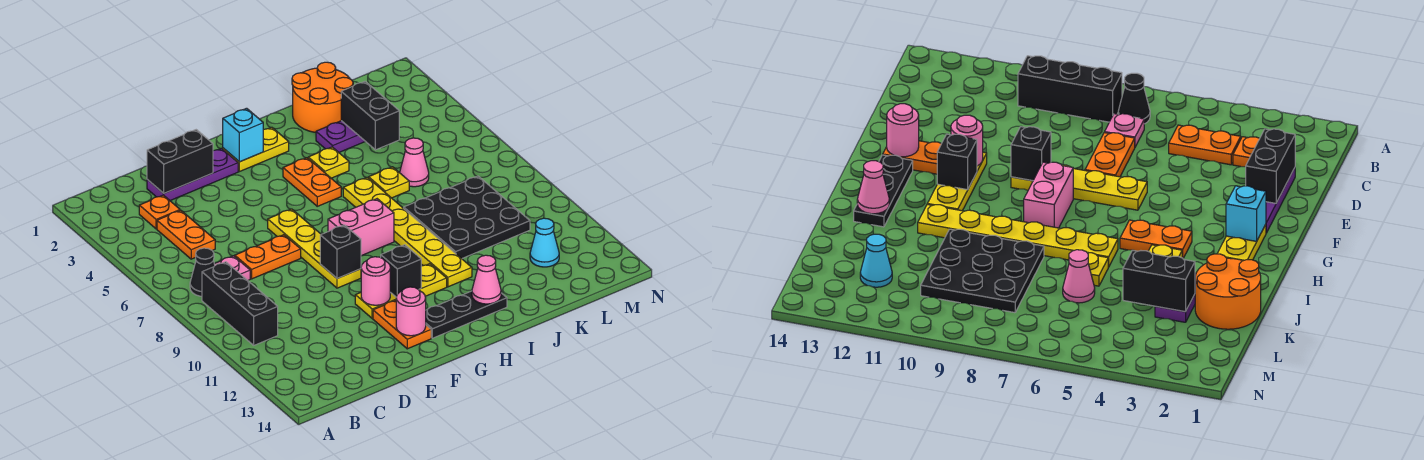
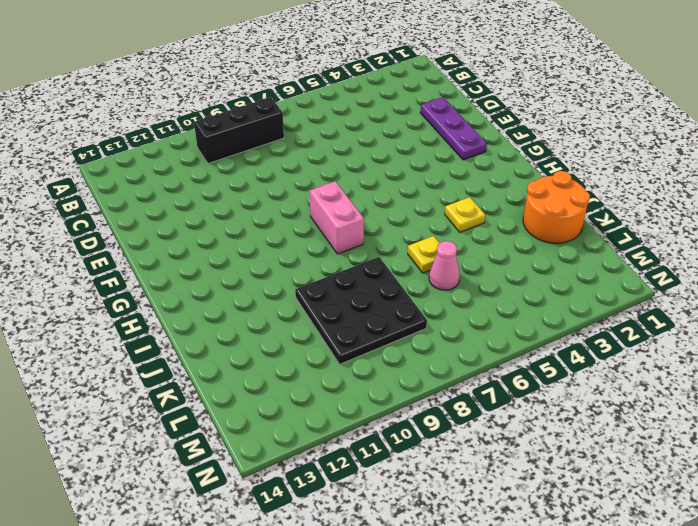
none -> black cone B7 level 1
none -> orange plate C3 level 1
none -> orange plate C4:C5 level 1
none -> pink plate C7 level 1

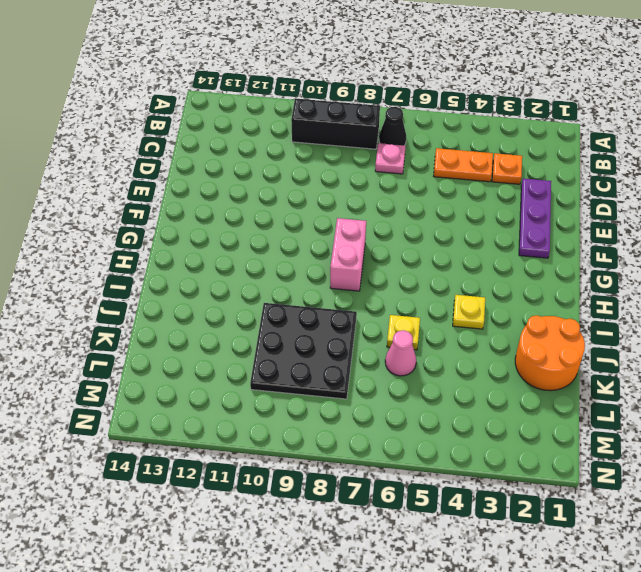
none -> orange plate D7:E7 level 1
none -> yellow plate F6:F9 level 1
none -> yellow plate F11:H11 level 1
none -> orange plate F12:F13 level 1

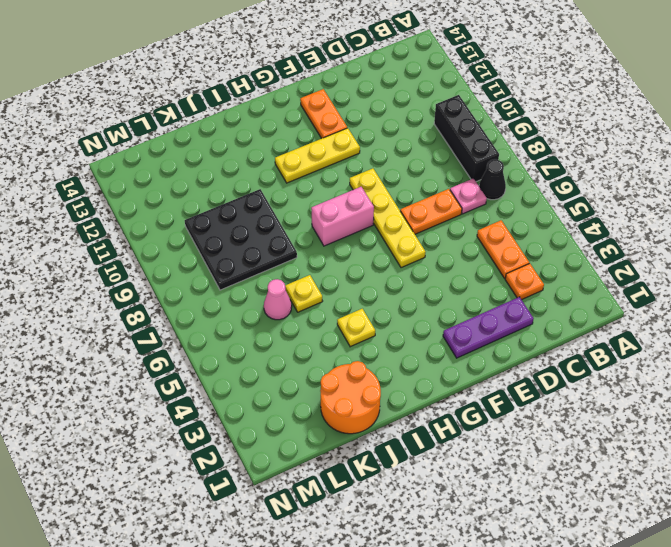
none -> yellow plate G2:H2 level 1
none -> black plate G13:I13 level 1
none -> orange plate H4:H5 level 1
none -> yellow plate I6:I11 level 1

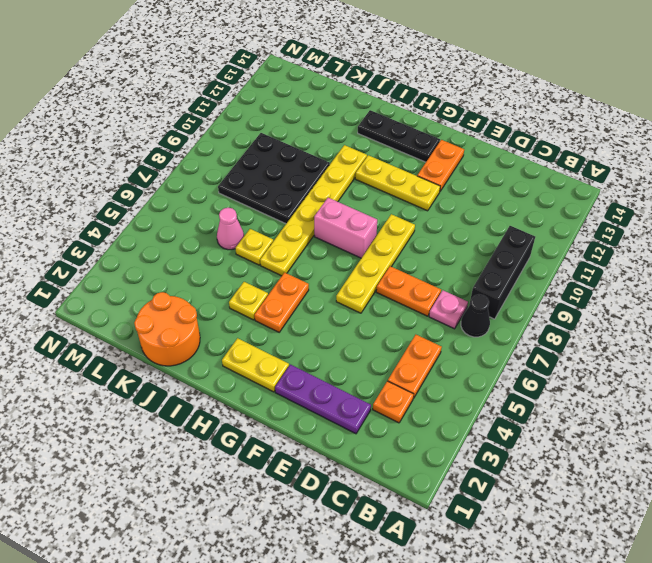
none -> purple plate J3:K3 level 1
none -> cyan cone L12 level 1
none -> black brick D2:E2 level 2
none -> black brick F9 level 2

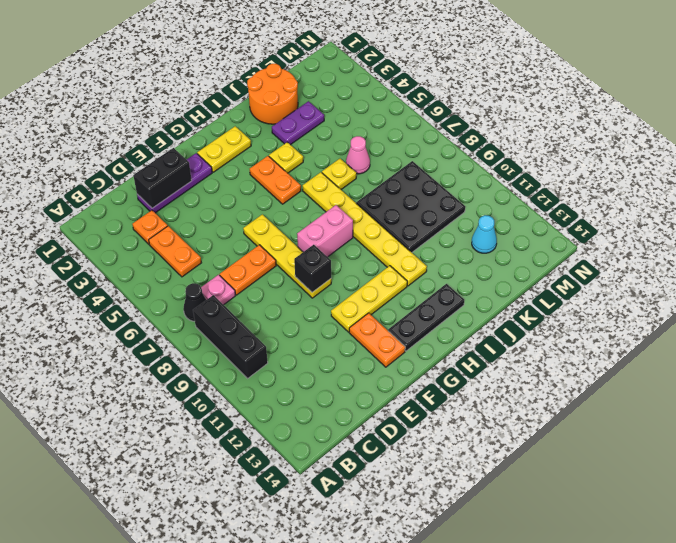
none -> pink round brick F11 level 2
none -> pink round brick F13 level 2
none -> cyan brick G2 level 2
none -> black brick G11 level 2

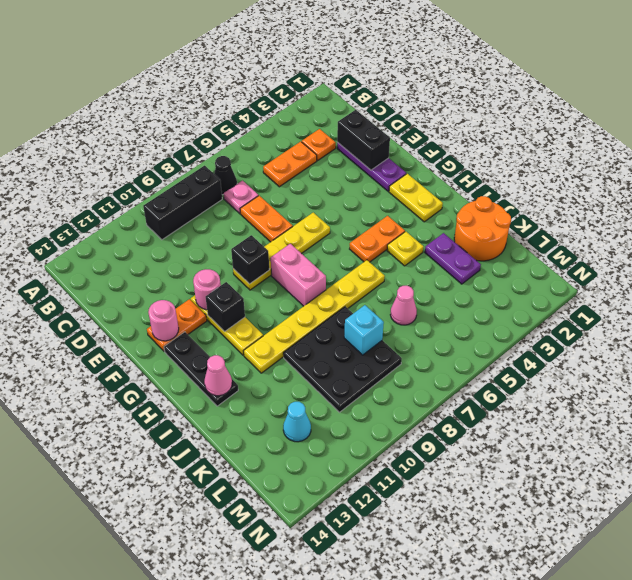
cyan brick K8 level 2 -> cyan brick G2 level 2
none -> yellow plate J6 level 1
none -> black brick K3:K4 level 2

